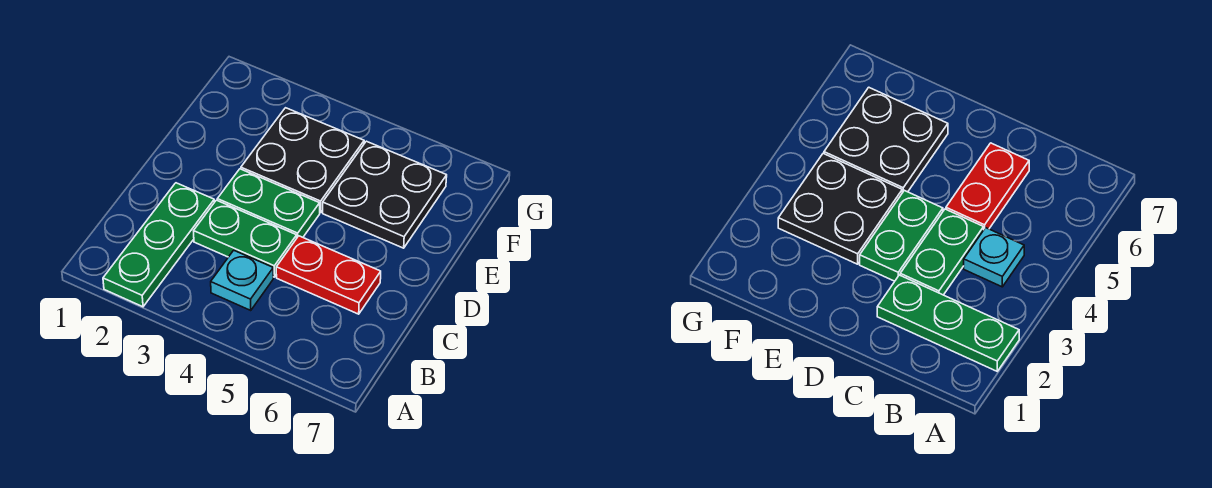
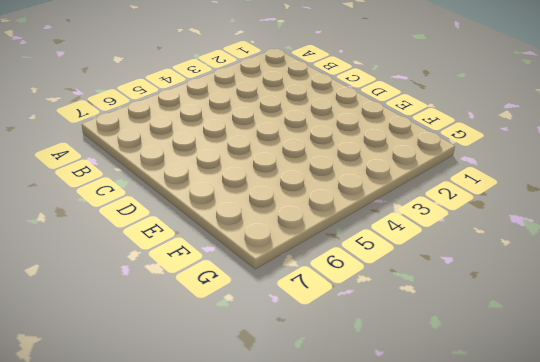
none -> green plate A2:C2 level 1
none -> cyan plate B4 level 1

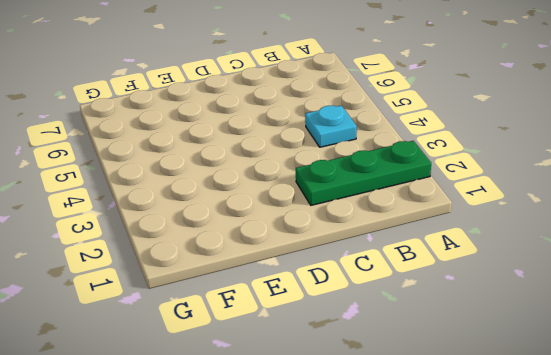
none -> green plate C3:C4 level 1
none -> red plate C5:C6 level 1

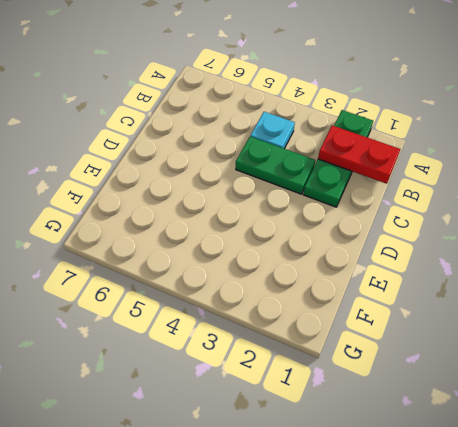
red plate B1:B2 level 2 -> red plate C5:C6 level 1
none -> green plate D3:D4 level 1
none -> black plate E3:F4 level 1

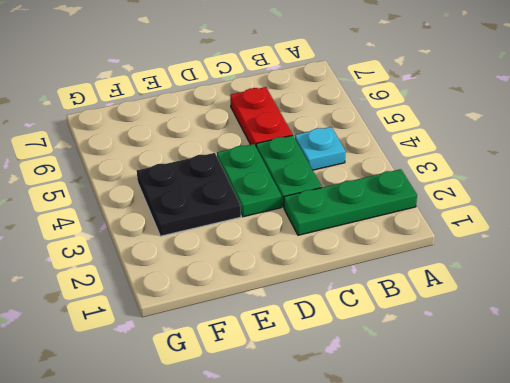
none -> black plate E5:F6 level 1

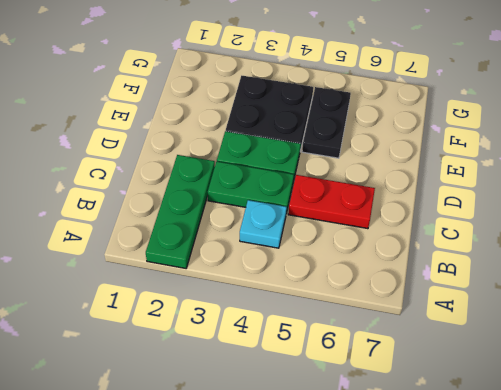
black plate E5:F5 level 1 -> black plate E5:F6 level 1

